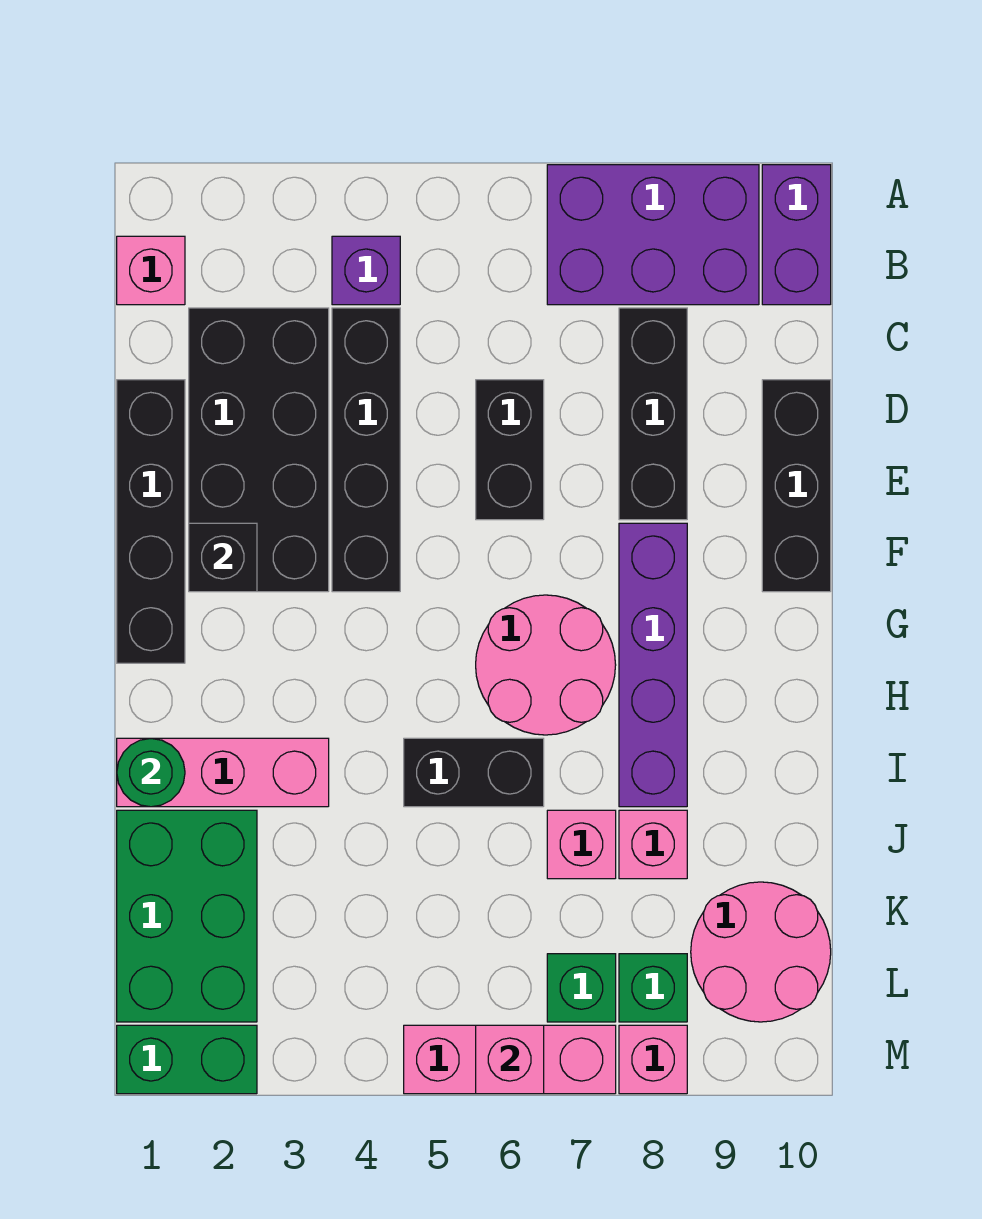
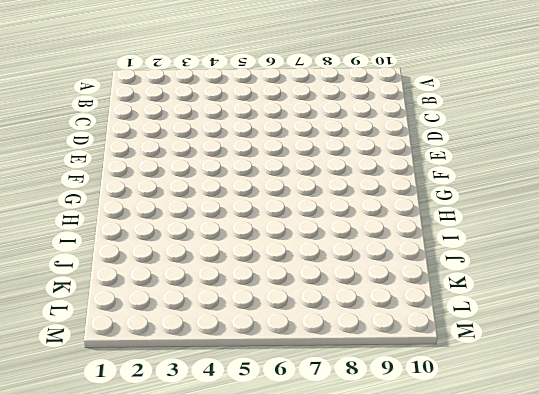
none -> purple brick A7:B9 level 1
none -> purple brick A10:B10 level 1
none -> pink brick B1 level 1

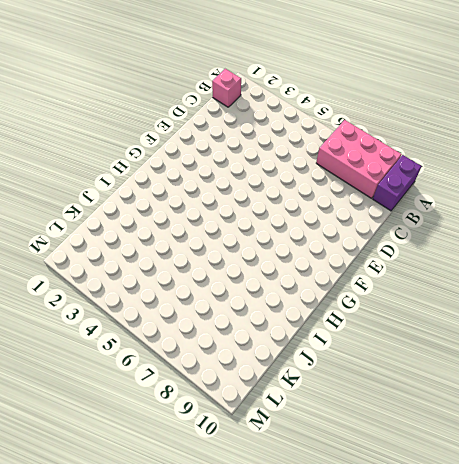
pink brick A7:B9 level 1 -> purple brick A7:B9 level 1
none -> purple brick B4 level 1
none -> black brick C2:F3 level 1
none -> black brick C4:F4 level 1

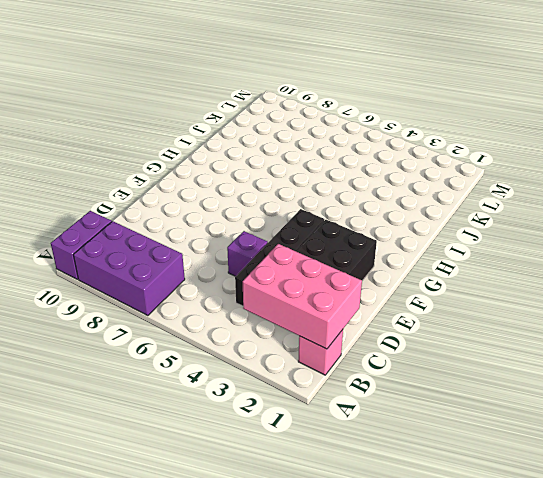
pink brick B1:C3 level 2 -> none
purple brick D5 level 1 -> purple brick B4 level 1
none -> black brick C8:E8 level 1
none -> black brick D1:G1 level 1
none -> black brick D6:E6 level 1

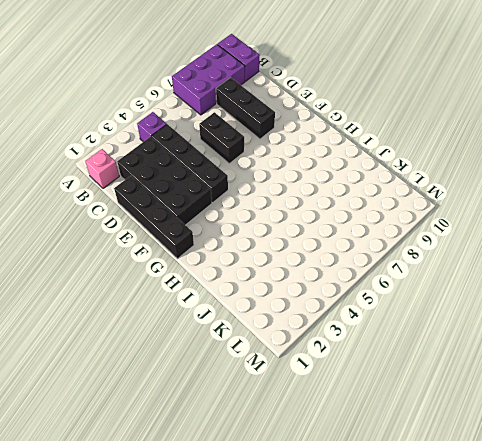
none -> black brick D10:F10 level 1
none -> purple brick F8:I8 level 1
none -> pink round brick G6:H7 level 1

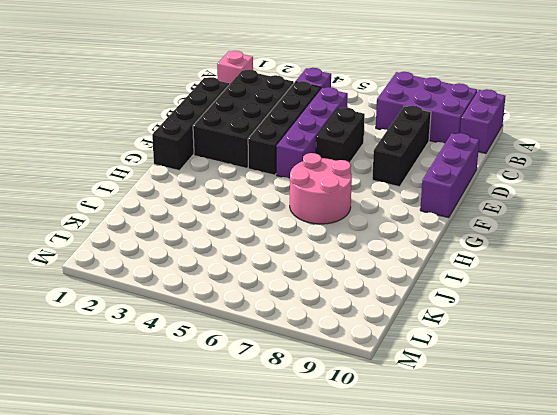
purple brick C5:F5 level 1 -> purple brick F8:I8 level 1
purple brick D10:F10 level 1 -> black brick D10:F10 level 1
none -> pink brick I1:I3 level 1
none -> black brick I5:I6 level 1
none -> green brick J1:L2 level 1

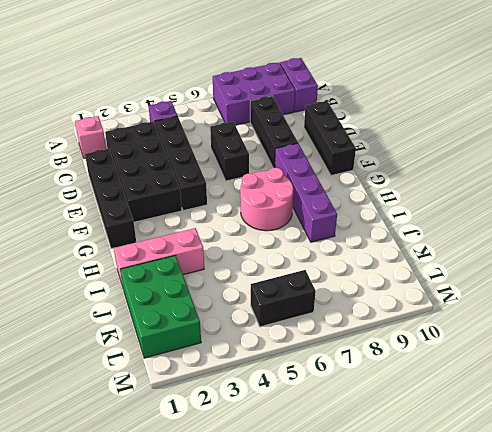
black brick L5:L6 level 1 -> black brick I5:I6 level 1
none -> pink brick J7 level 1
none -> pink brick J8 level 1
none -> pink round brick K9:L10 level 1

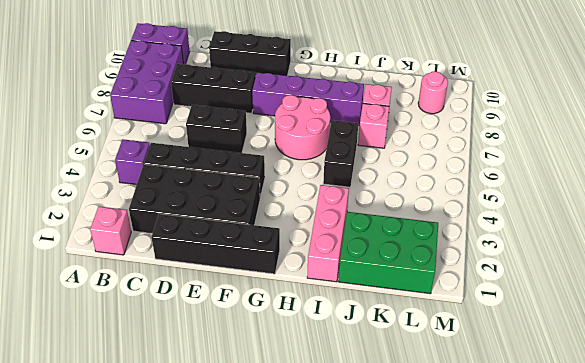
pink round brick L9 level 1 -> pink round brick K9:L10 level 1
none -> green brick L7 level 1
none -> green brick L8 level 1
none -> green brick M1:M2 level 1

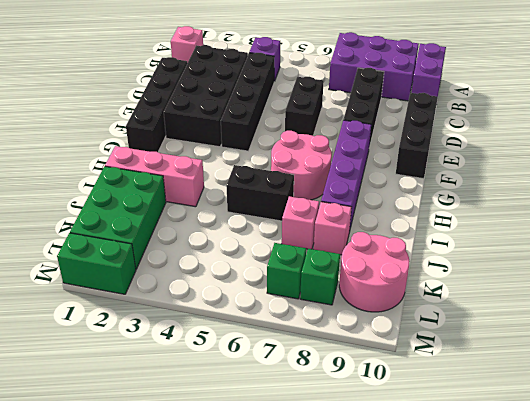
none -> pink brick M5:M7 level 1
none -> pink brick M8 level 1
none -> black brick F2 level 2

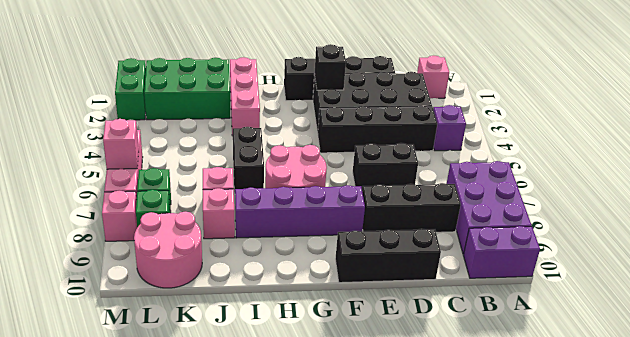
none -> green round brick I1 level 2

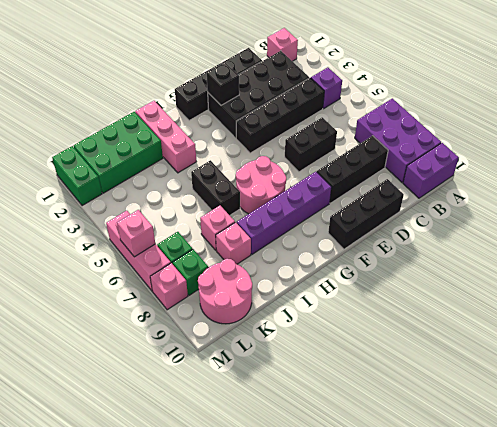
none -> green round brick I1 level 2

